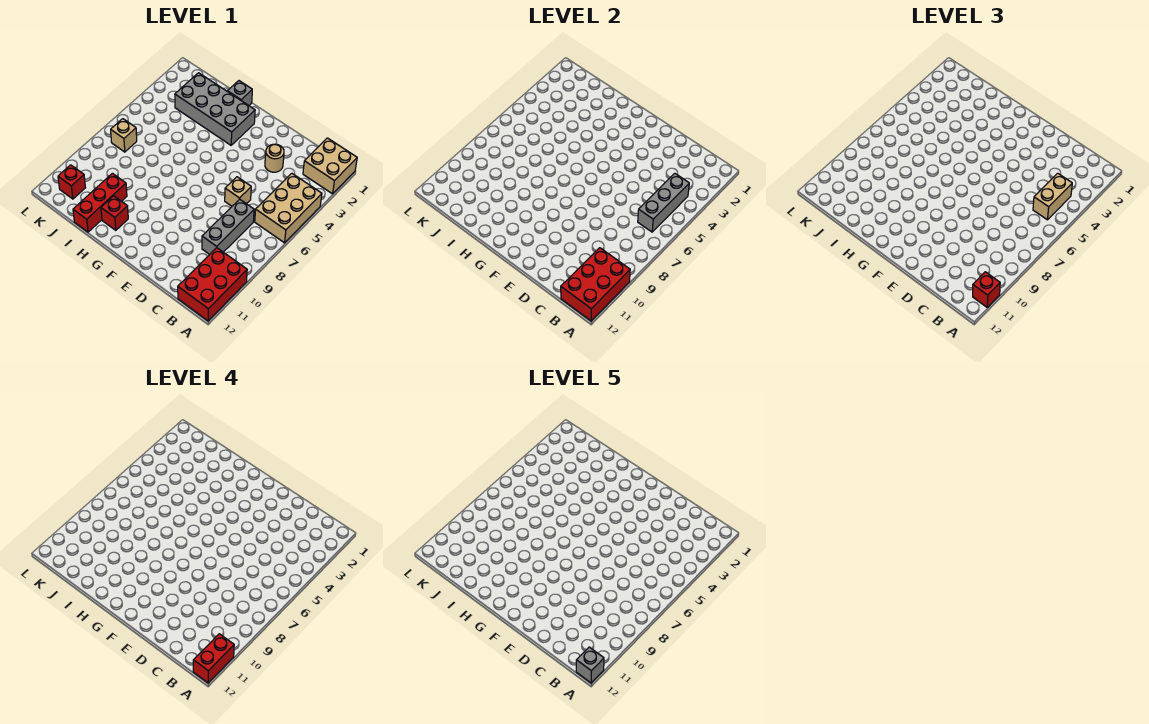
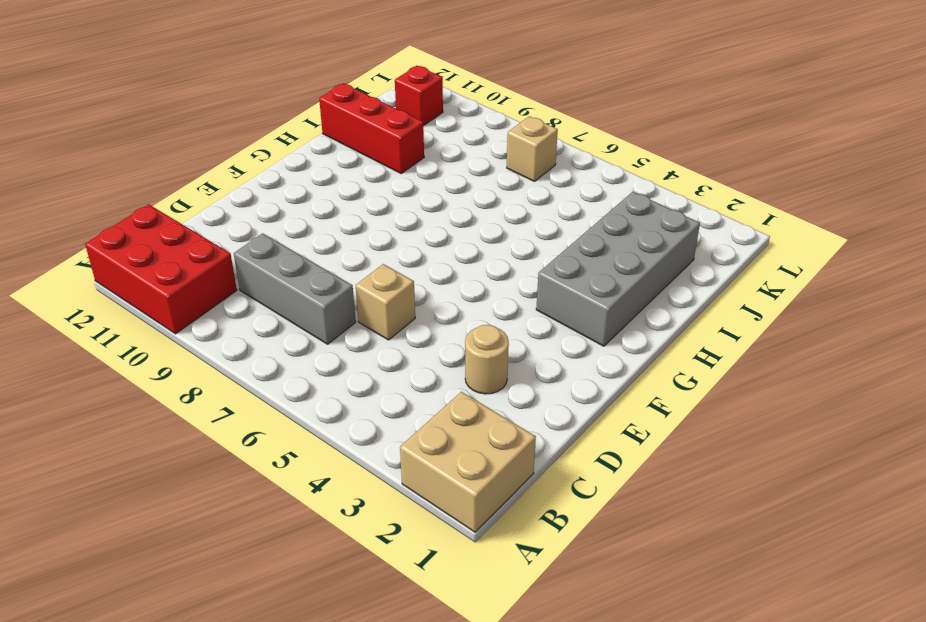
none -> tan brick A4:B6 level 1
none -> grey brick H1 level 1
none -> red brick H11 level 1

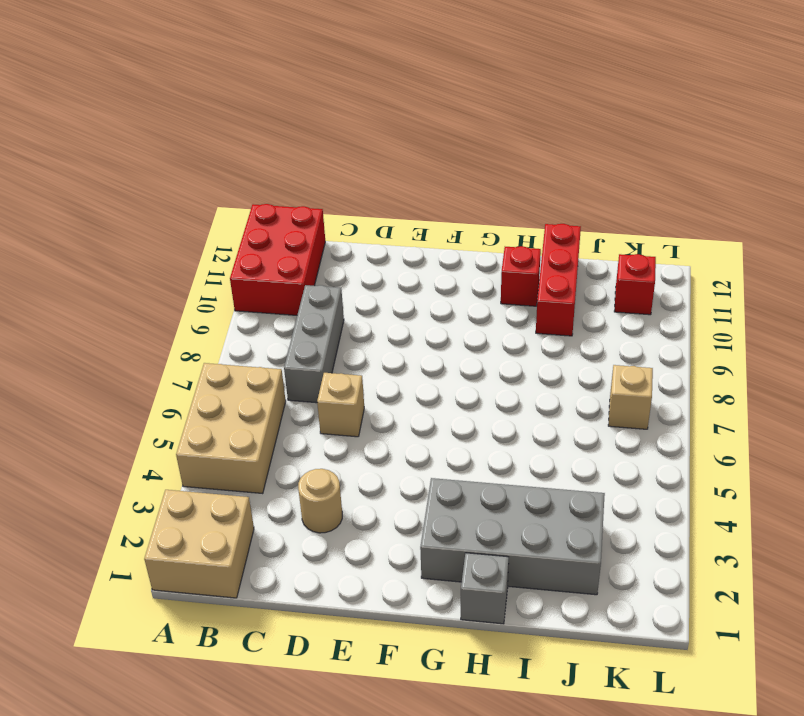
none -> red brick A10:B12 level 2
none -> grey brick B4:B6 level 2
none -> red brick A11 level 3

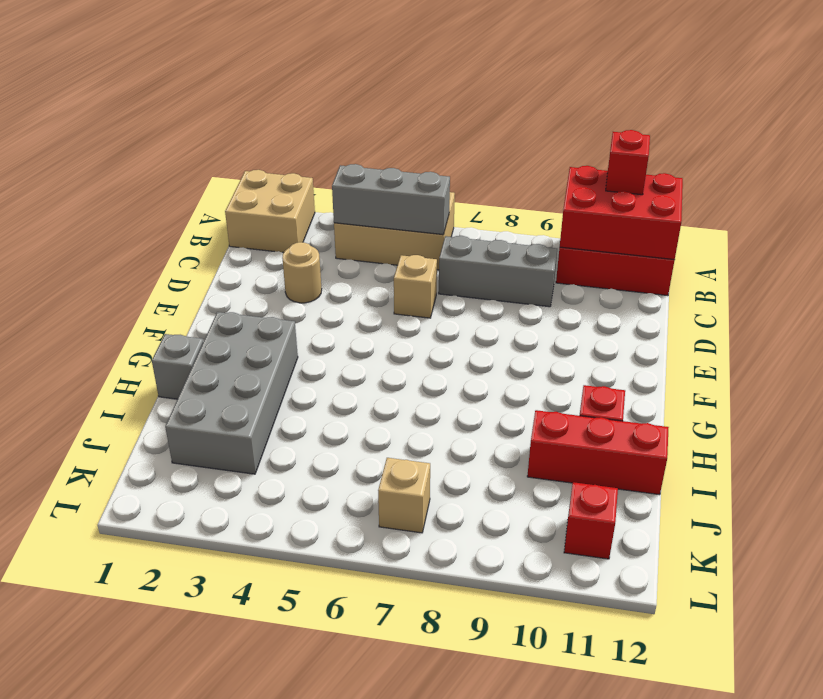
none -> tan brick B4:B5 level 3
none -> red brick A11:A12 level 4
none -> grey brick A12 level 5

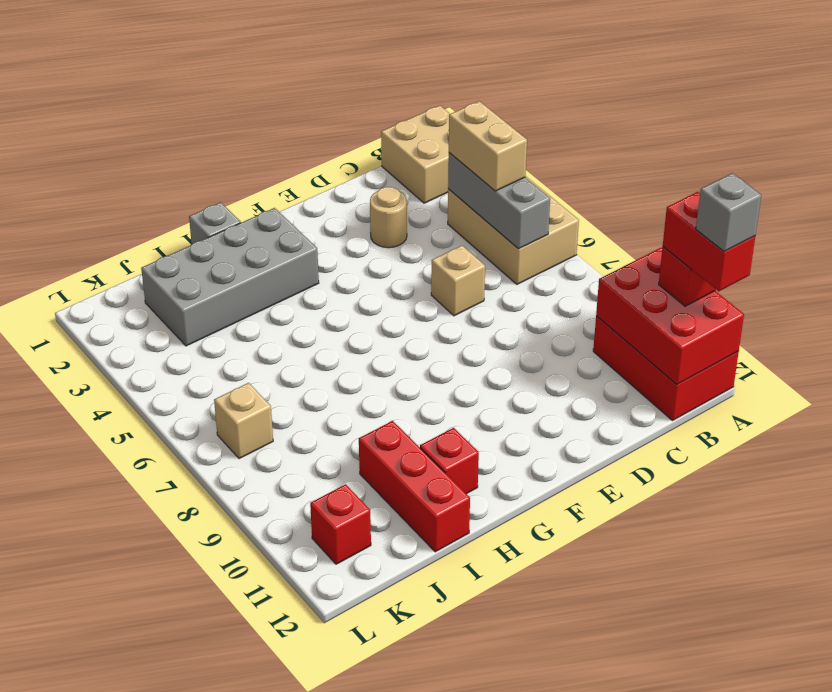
none -> grey brick C7:C9 level 1

